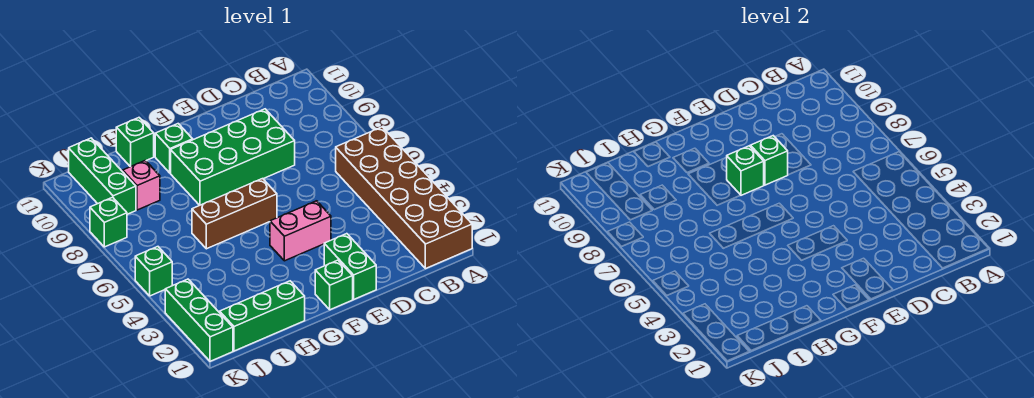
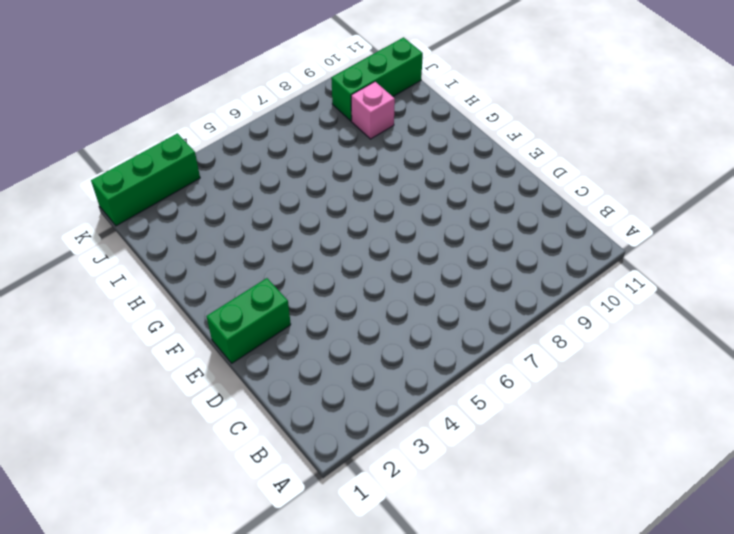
none -> brown brick A1:B6 level 1
none -> green brick D8:G9 level 1
none -> pink brick E4:F4 level 1

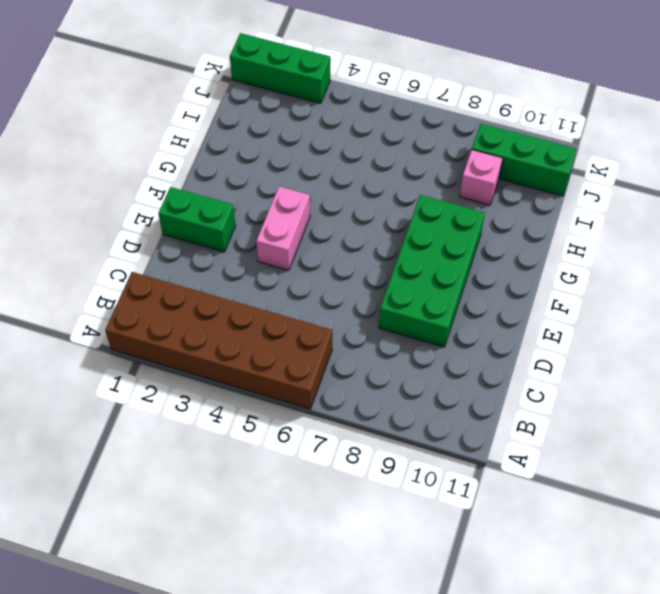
none -> green brick F1 level 1
none -> brown brick F6:H6 level 1
none -> green brick G10 level 1

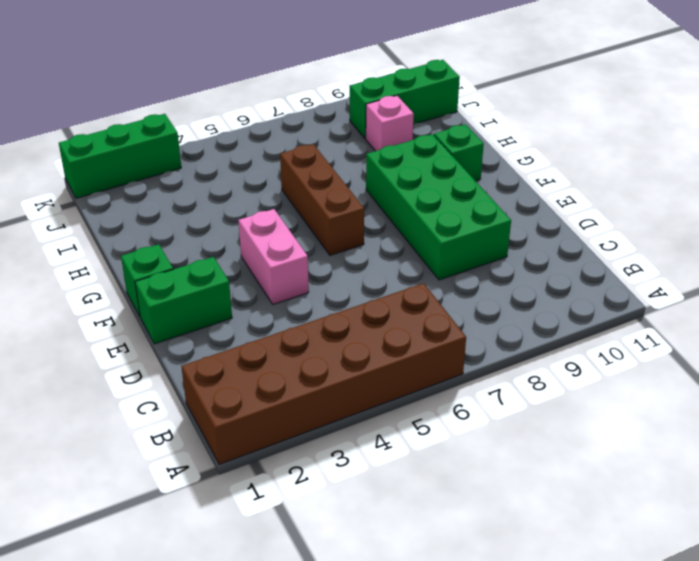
none -> green brick H1:J1 level 1
none -> green brick H11 level 1
none -> green brick K5 level 1

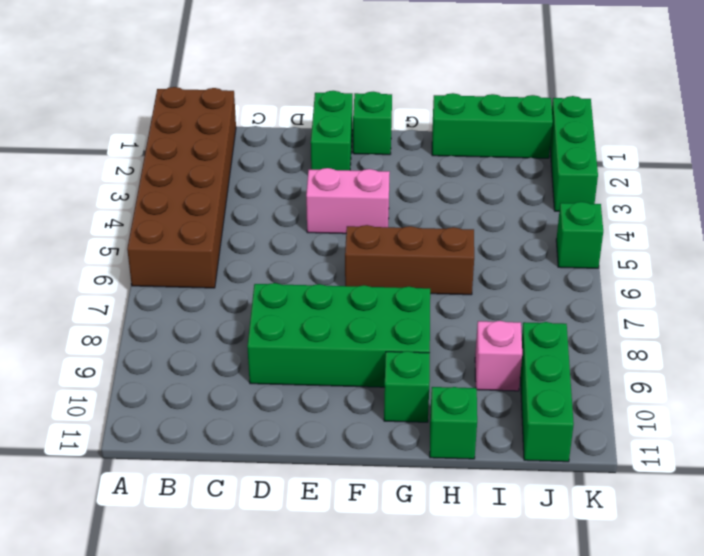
none -> green brick K8 level 1
none -> green brick E8 level 2
none -> green brick F8 level 2

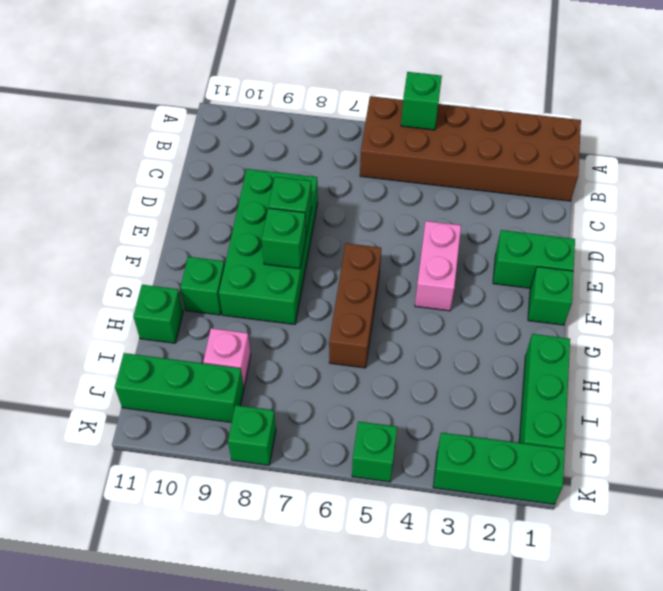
green brick A5 level 2 -> none

